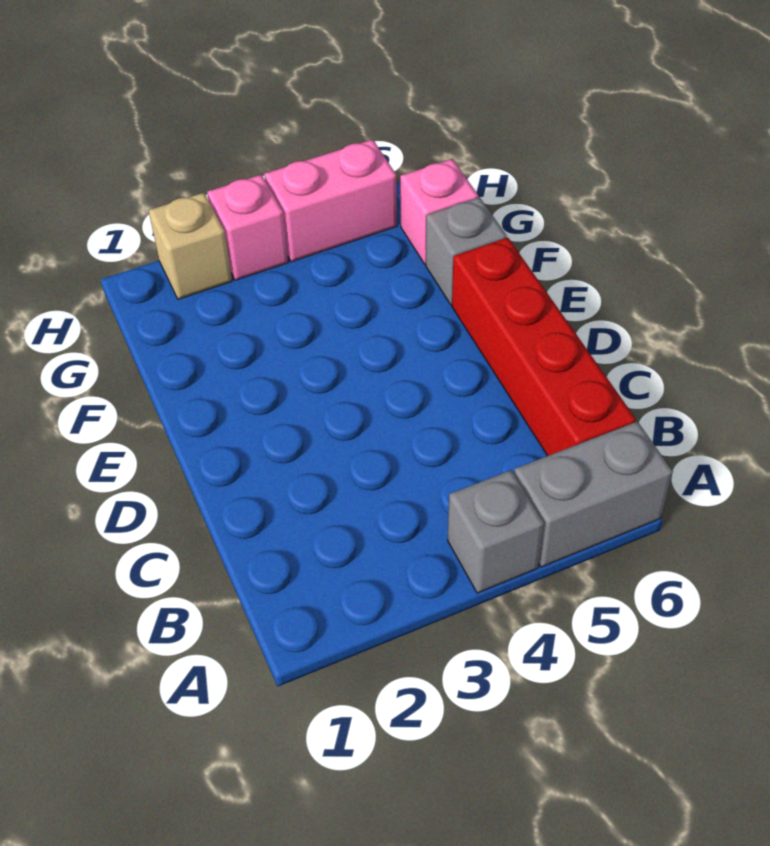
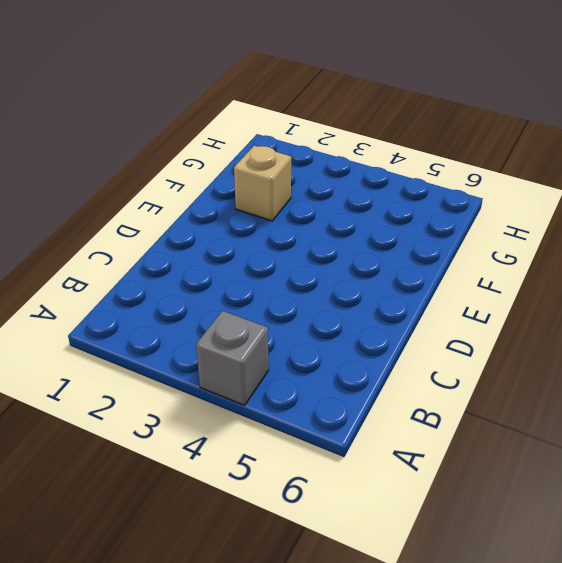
tan brick F2 level 1 -> tan brick H2 level 1
none -> grey brick A5:A6 level 1
none -> red brick B6:E6 level 1

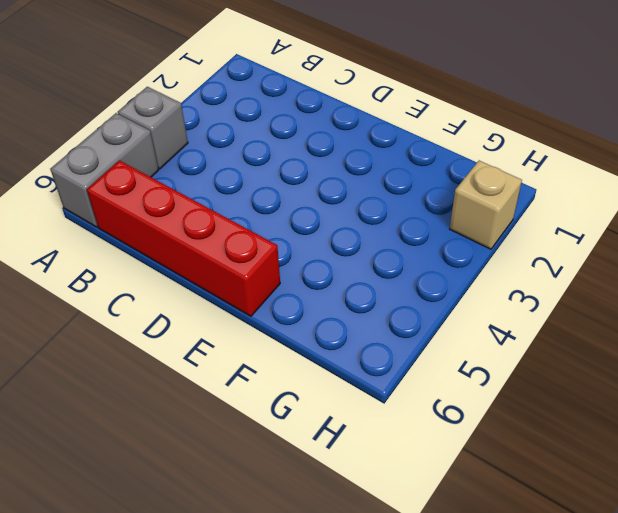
none -> grey brick F6 level 1
none -> pink brick G6 level 1

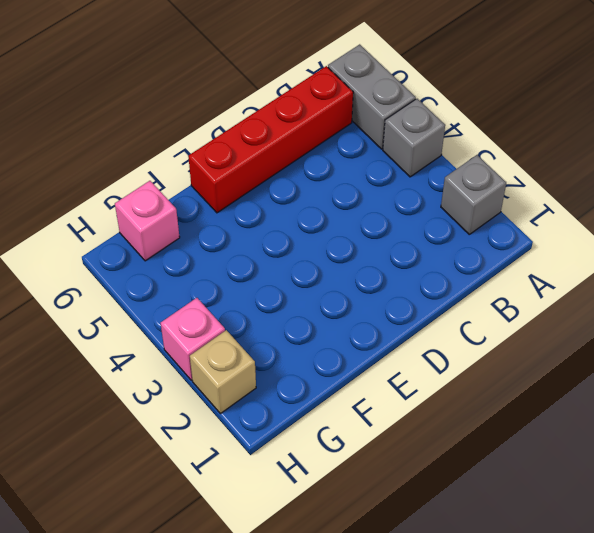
grey brick A2 level 1 -> grey brick F6 level 1
none -> pink brick H4:H5 level 1

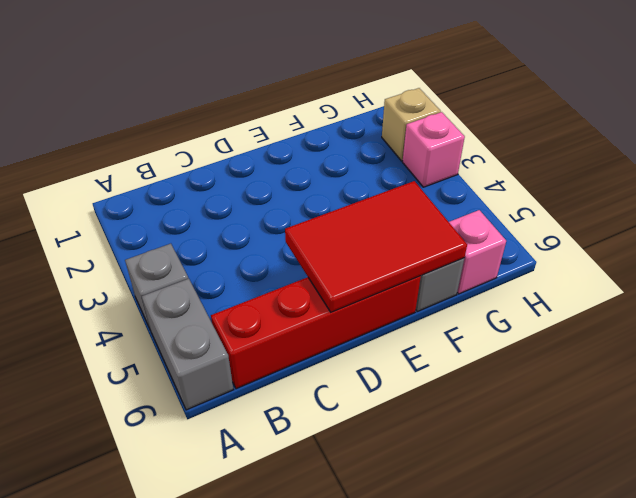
red tile D5:F6 level 2 -> none
none -> pink brick H4:H5 level 1

